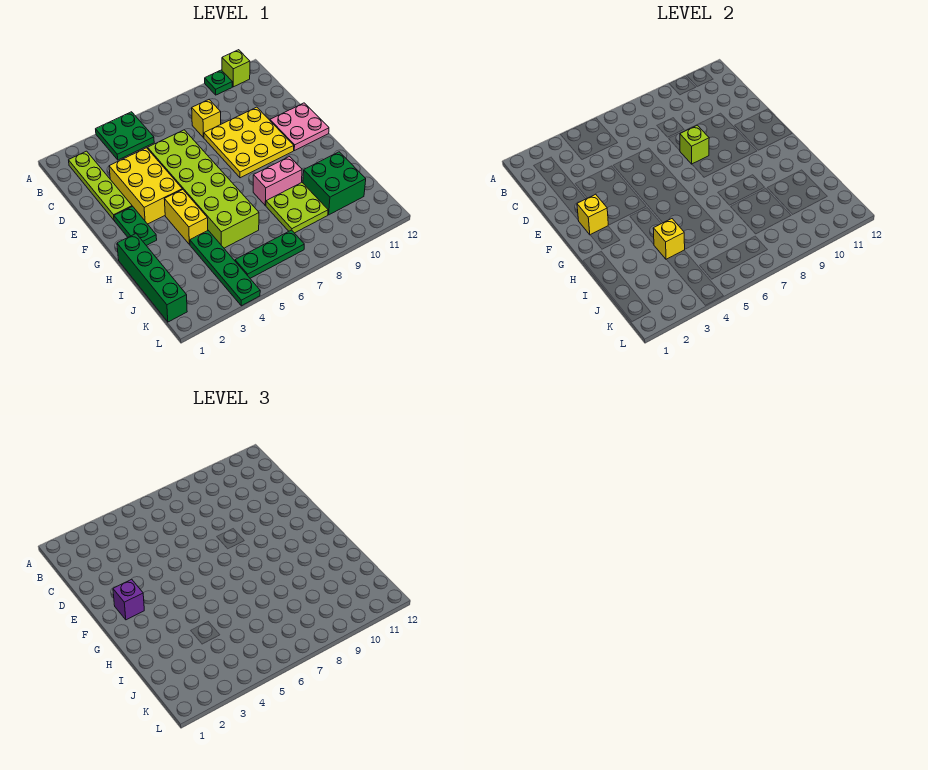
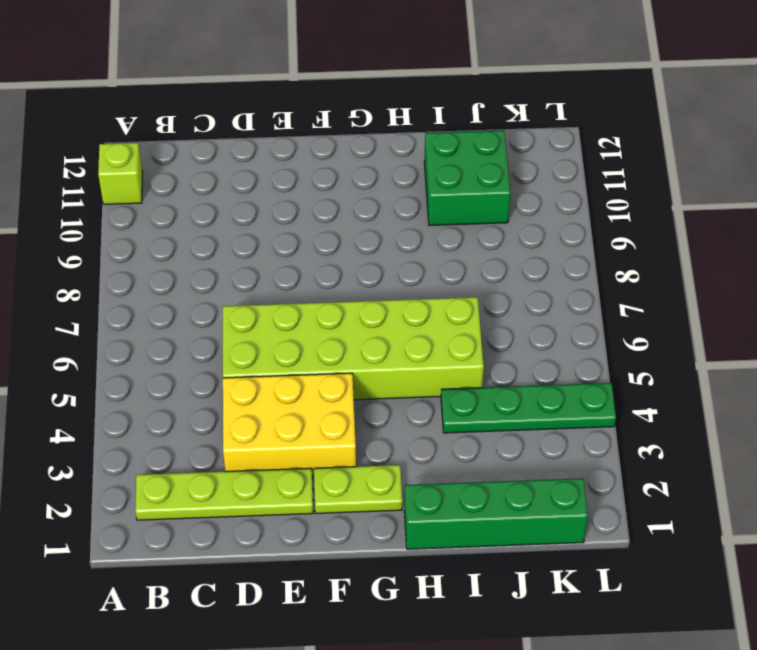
lime plate F2:G2 level 1 -> green plate F2:G2 level 1
none -> green plate A4:B5 level 1
none -> green plate A10 level 1
none -> yellow brick C8 level 1

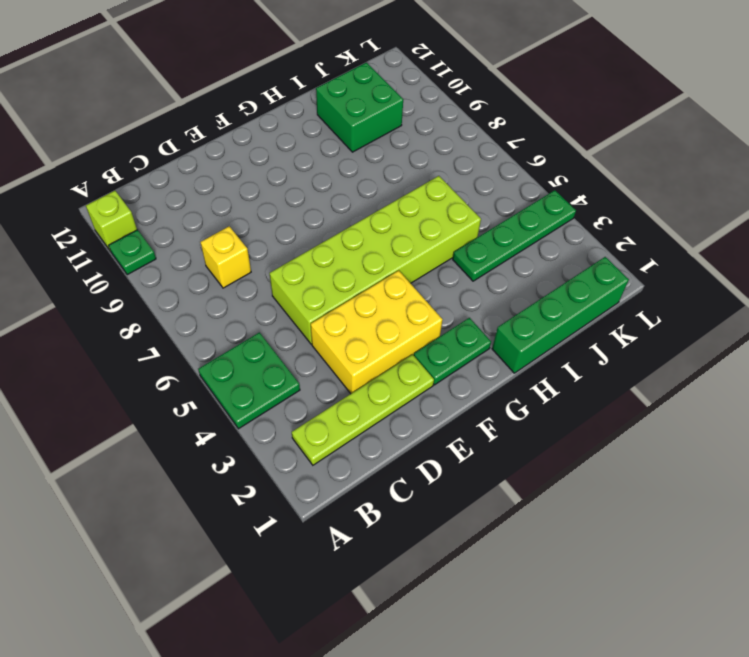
none -> yellow plate D8:F10 level 1
none -> pink plate E11:F12 level 1
none -> yellow brick G4:H4 level 1

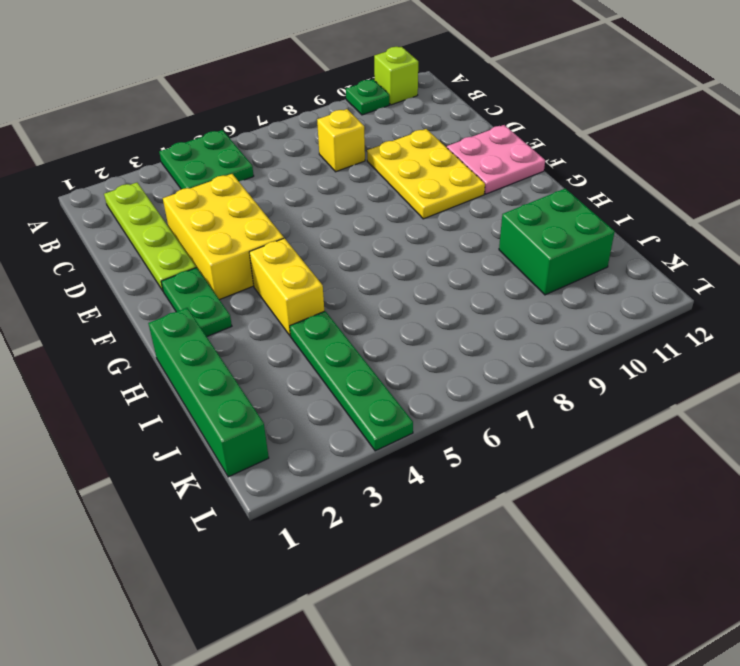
yellow plate D9:F10 level 1 -> yellow plate D8:F10 level 1
none -> lime brick D5:I6 level 1
none -> pink brick H8:H9 level 1
none -> lime plate I8:J9 level 1

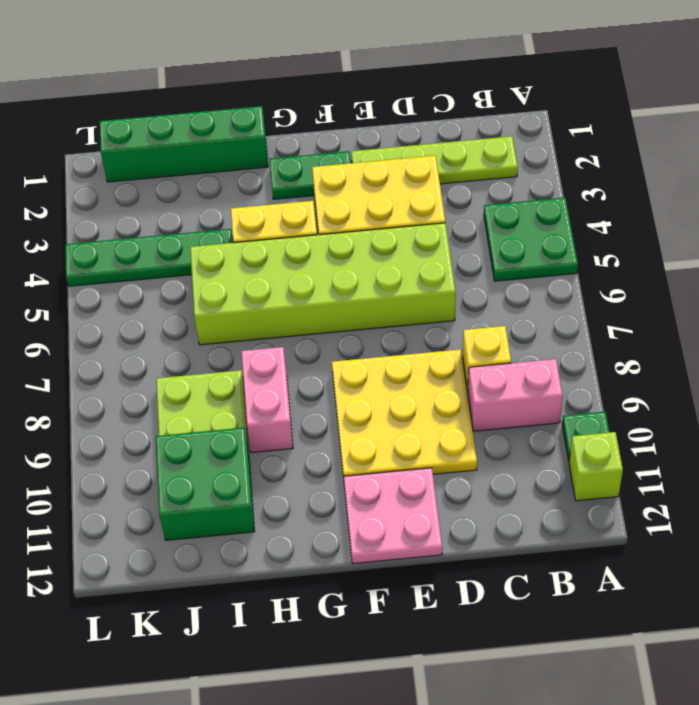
pink brick B9:C9 level 1 -> none
none -> green plate K5:K7 level 1
none -> lime brick E8 level 2
none -> yellow brick F2 level 2

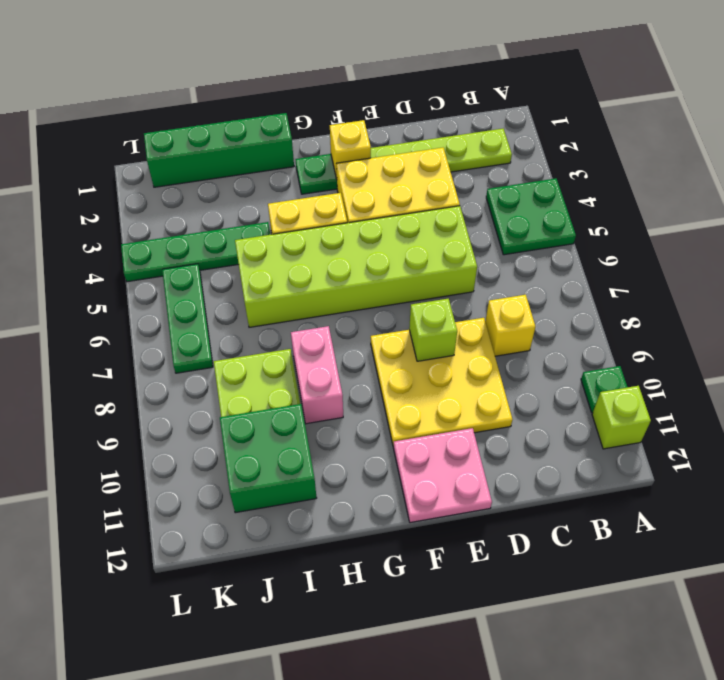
none -> yellow brick I4 level 2
none -> purple brick F2 level 3

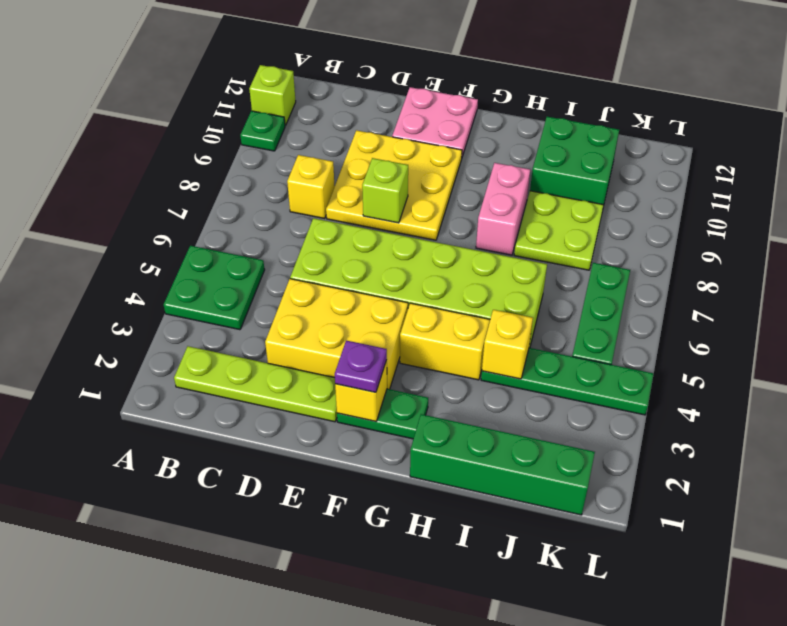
purple plate F2 level 3 -> purple brick F2 level 3

